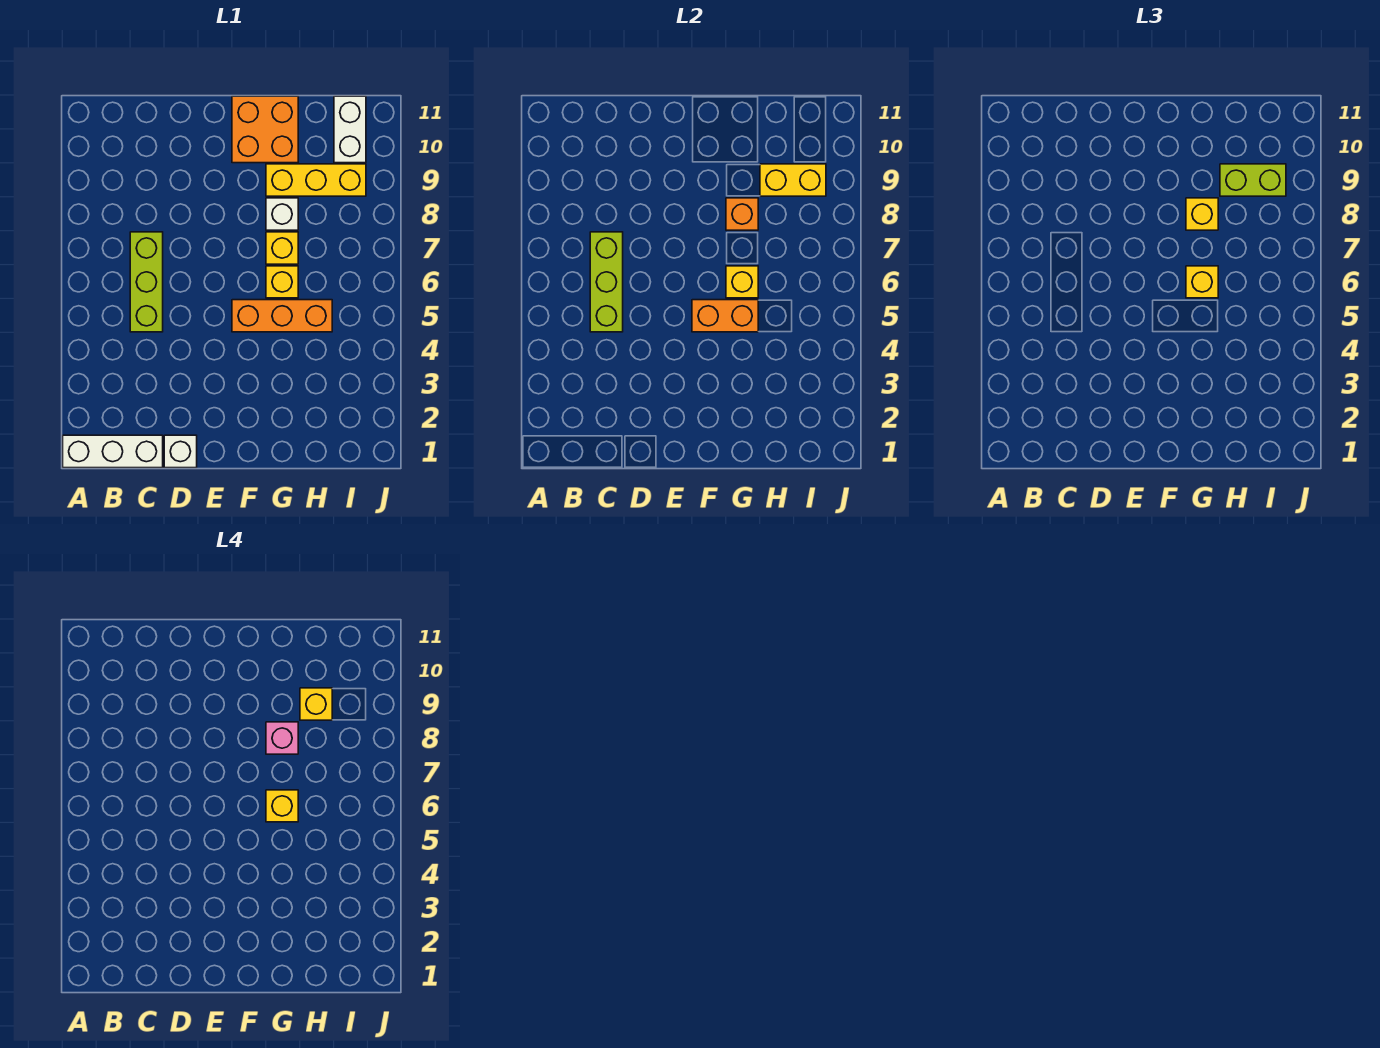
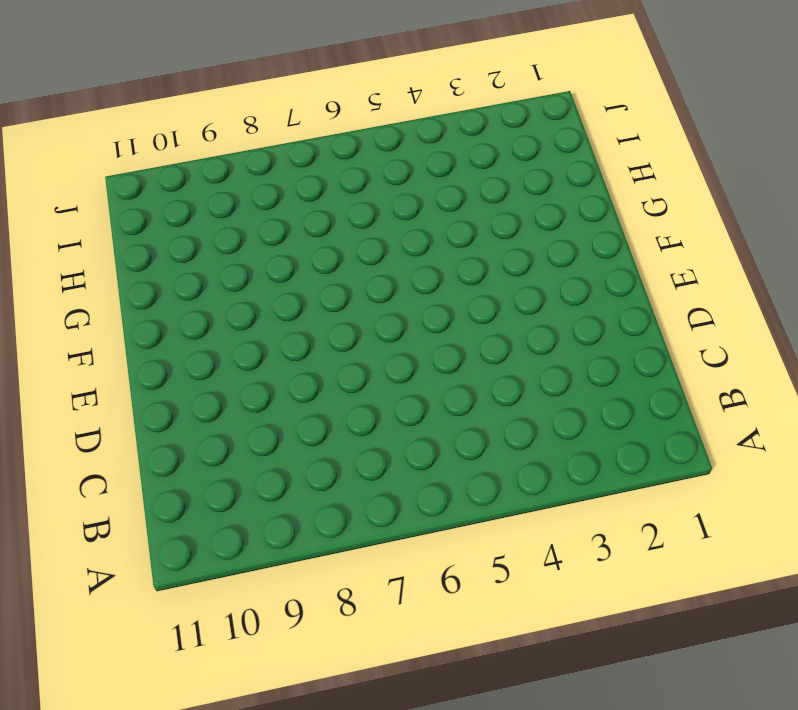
none -> white brick A1:C1 level 1
none -> lime brick C5:C7 level 1
none -> white brick D1 level 1

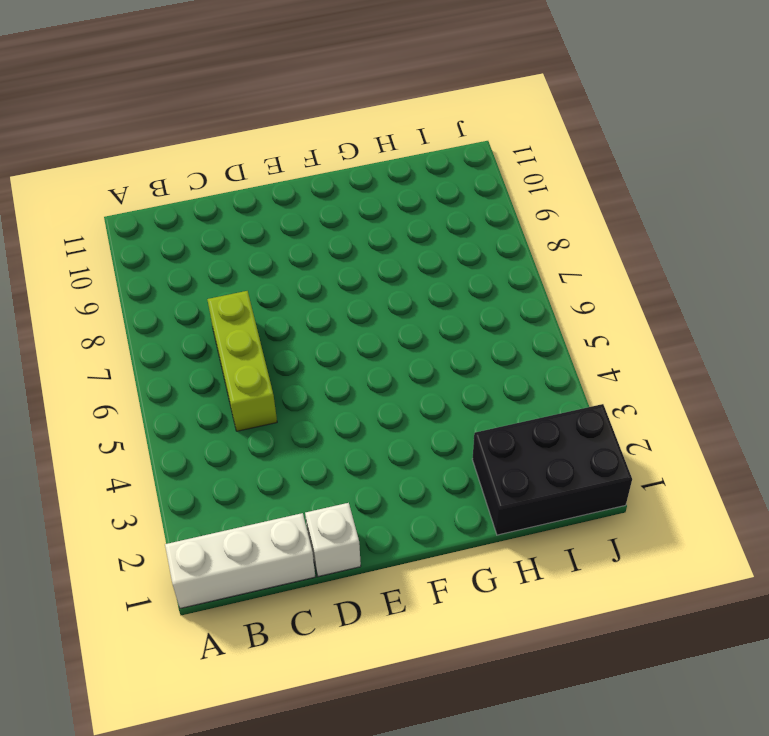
black brick H1:J2 level 1 -> none
none -> orange brick F5:H5 level 1
none -> orange brick F10:G11 level 1
none -> yellow brick G6 level 1

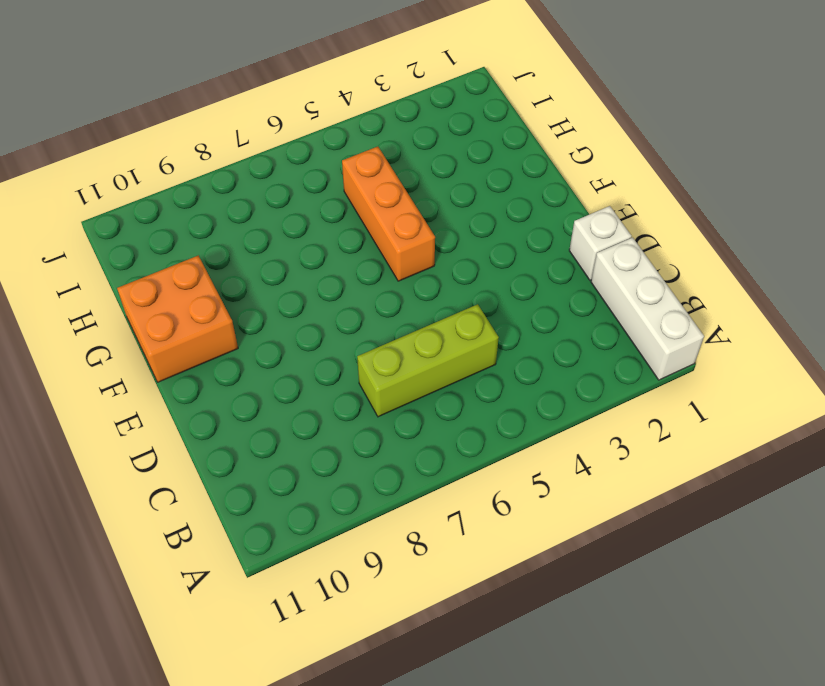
none -> yellow brick G6 level 1
none -> yellow brick G7 level 1
none -> white brick G8 level 1

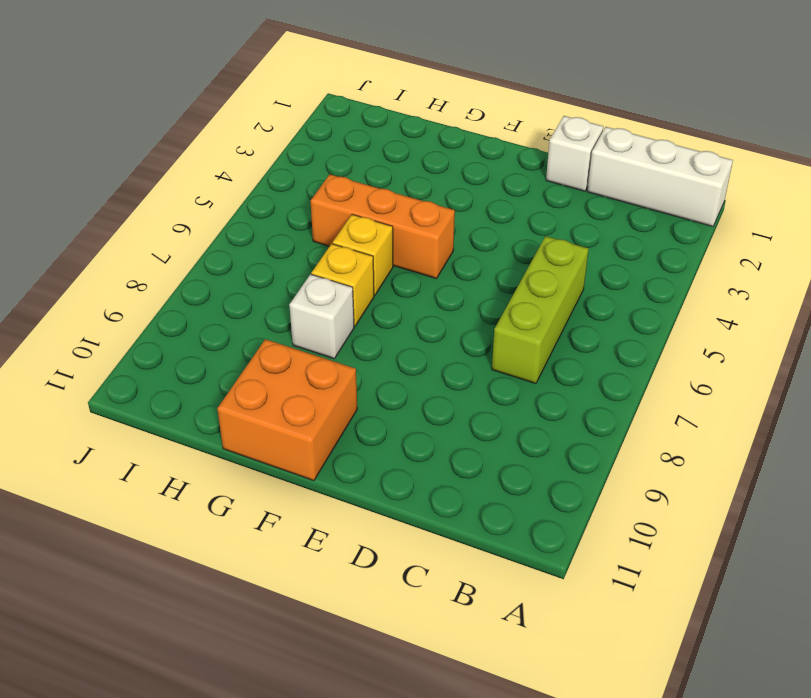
none -> yellow brick G9:I9 level 1
none -> white brick I10:I11 level 1
none -> lime brick C5:C7 level 2

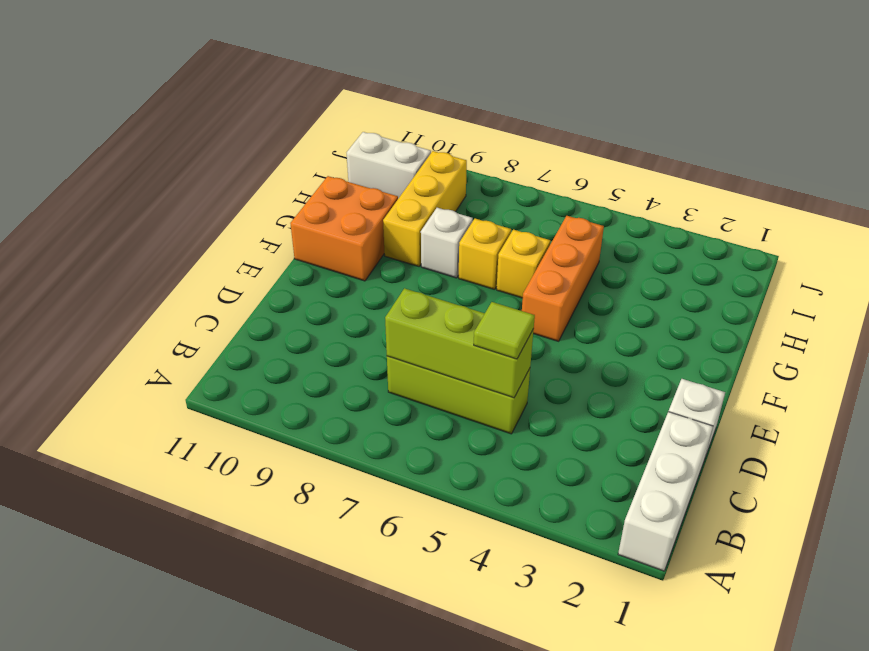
lime tile C5 level 3 -> none
none -> orange brick F5:G5 level 2
none -> yellow brick G6 level 2
none -> orange brick G8 level 2

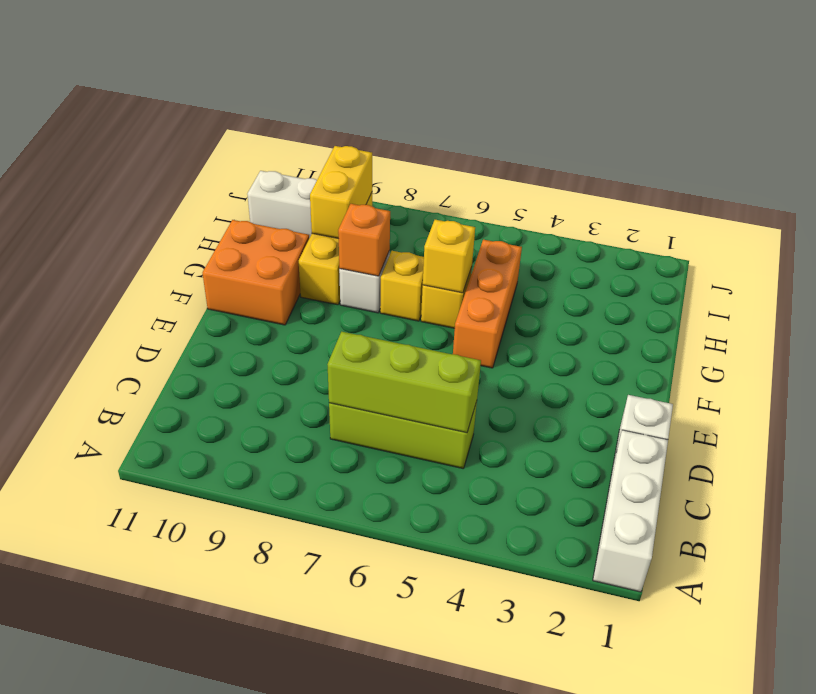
none -> orange brick F5:G5 level 2
none -> yellow brick G6 level 3
none -> yellow brick G8 level 3

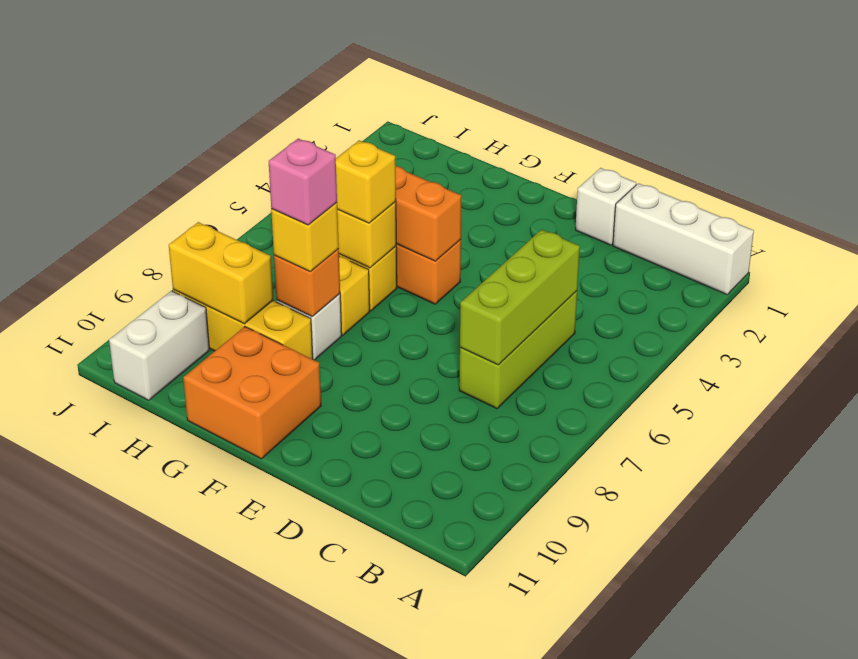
none -> lime brick H9:I9 level 3
none -> yellow brick G6 level 4
none -> yellow brick H9 level 4

